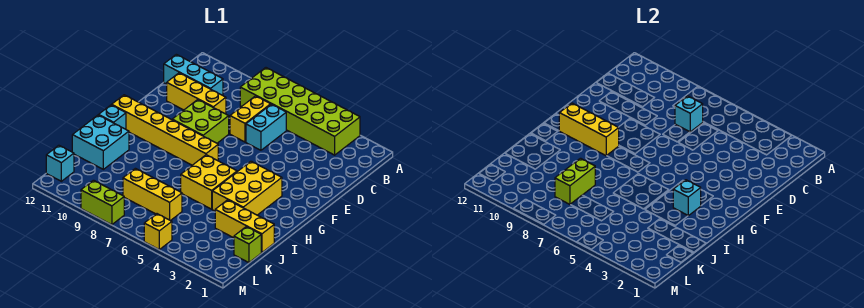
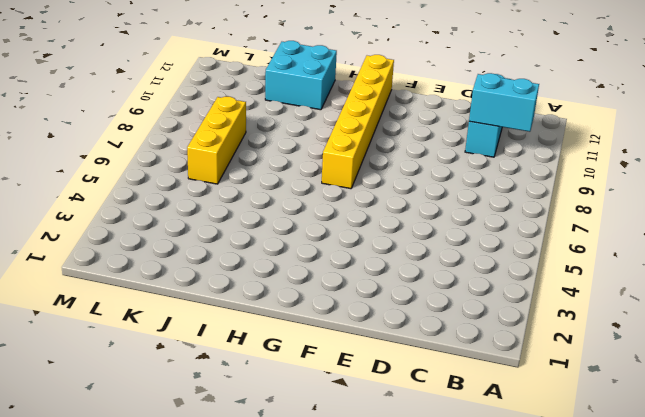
cyan brick B10:C10 level 2 -> cyan brick C6:D6 level 1
none -> lime brick A3:B8 level 1
none -> yellow brick C7:D7 level 1
none -> yellow brick D9:D11 level 1

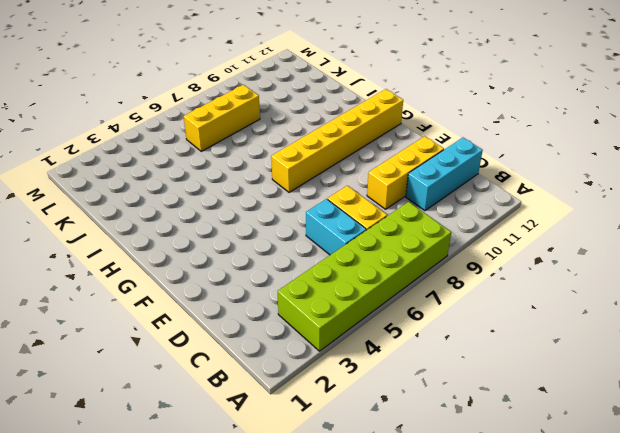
none -> lime brick E8:F9 level 1
none -> yellow brick G3:I4 level 1
none -> yellow brick H5:I6 level 1

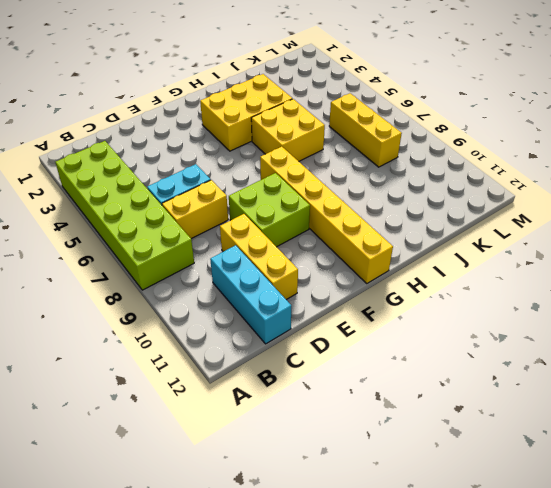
none -> cyan brick H12 level 1
none -> cyan brick I11:J12 level 1
none -> yellow brick J1:J3 level 1

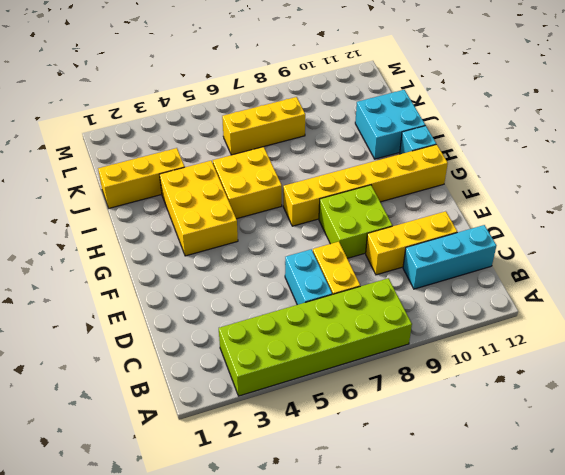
none -> lime brick K1 level 1
none -> cyan brick L12 level 1
none -> yellow brick M5 level 1

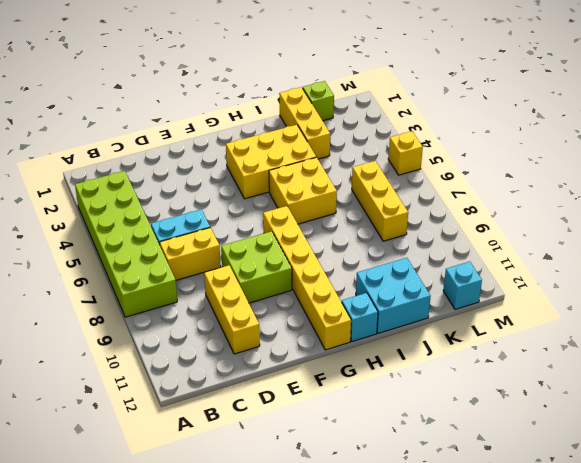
none -> cyan brick C10:C12 level 1
none -> lime brick M8:M9 level 1
none -> cyan brick C7 level 2

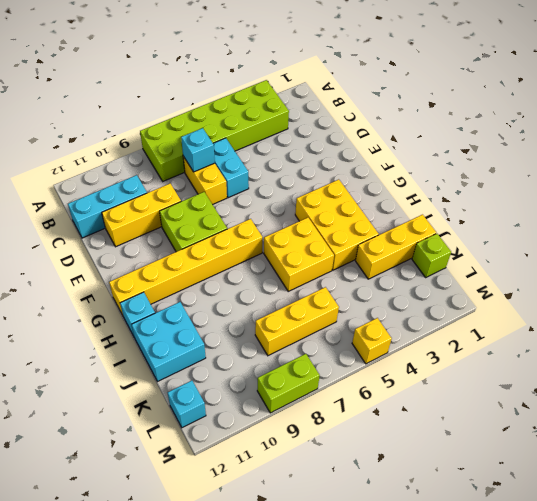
none -> yellow brick G9:G11 level 2
none -> cyan brick H3 level 2
none -> lime brick J8:K8 level 2

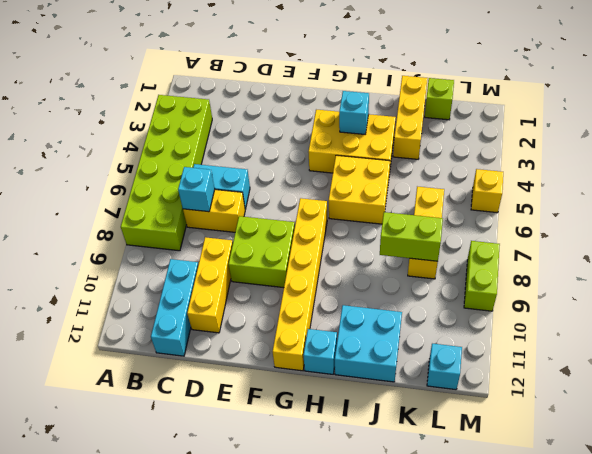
none -> yellow brick G9:G11 level 2

